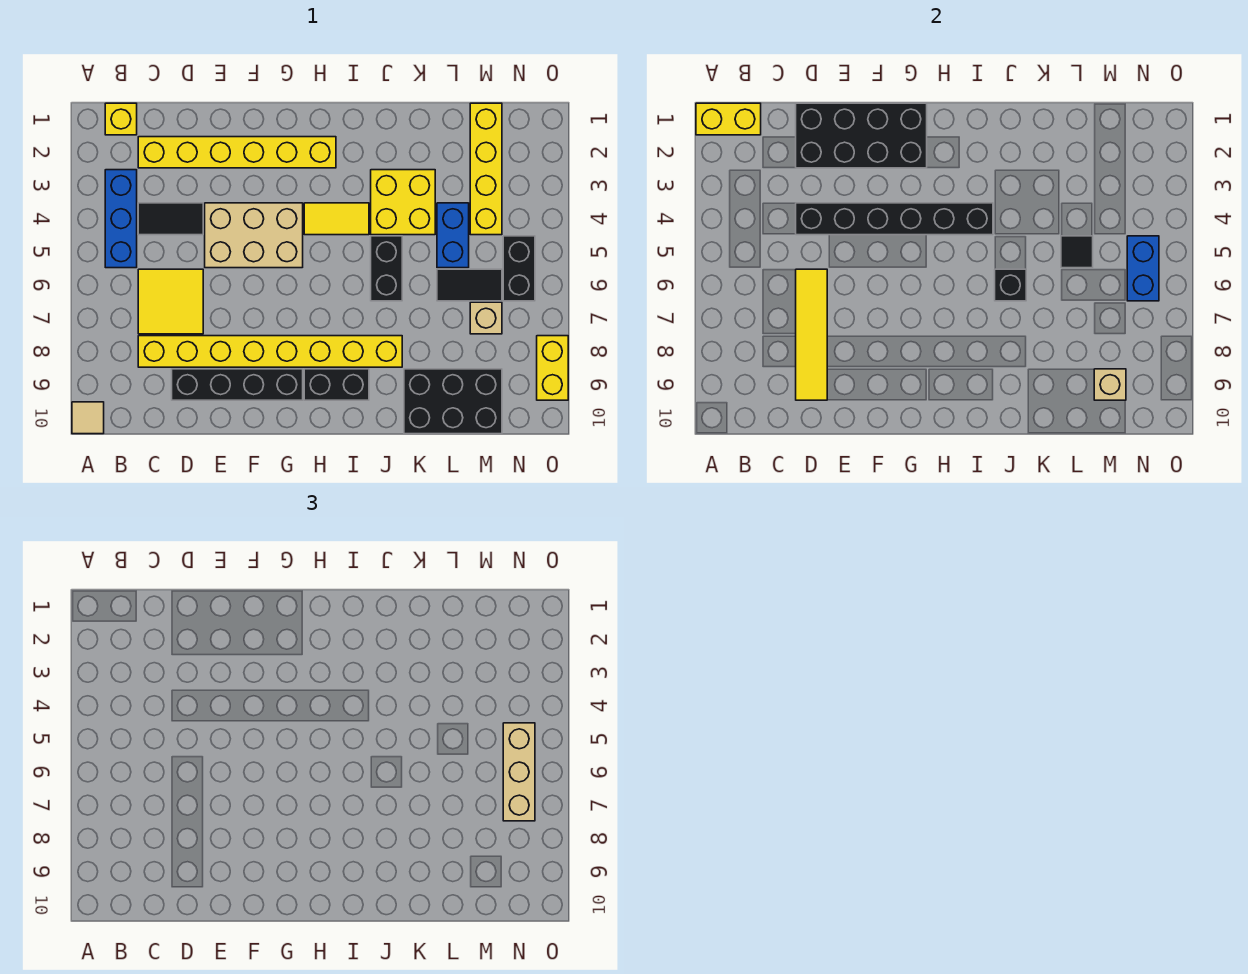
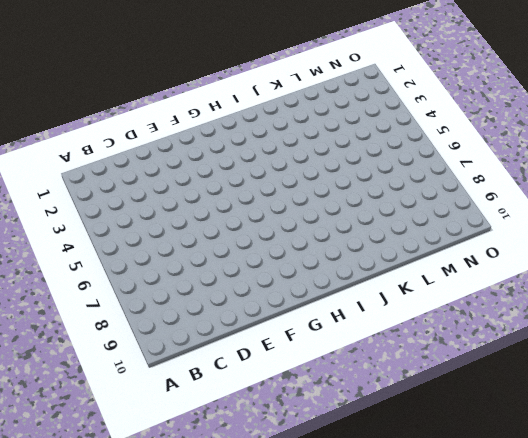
none -> tan tile A10 level 1
none -> yellow brick B1 level 1
none -> blue brick B3:B5 level 1

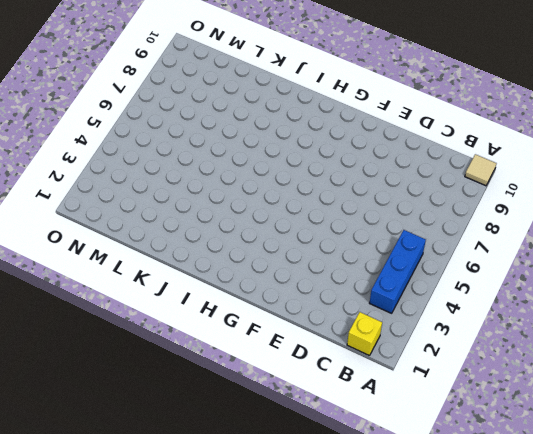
none -> yellow brick C2:H2 level 1
none -> black tile C4:D4 level 1
none -> yellow tile C6:D7 level 1

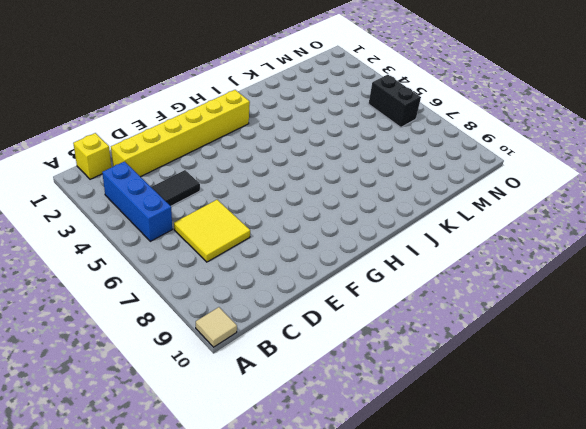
none -> yellow brick C8:J8 level 1
none -> black brick D9:G9 level 1
none -> tan brick E4:G5 level 1

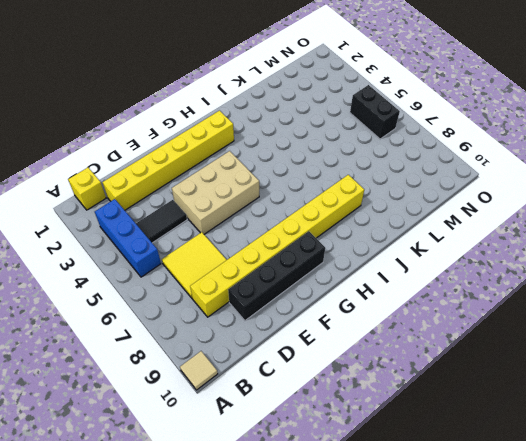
none -> yellow tile H4:I4 level 1
none -> black brick H9:I9 level 1
none -> yellow brick J3:K4 level 1

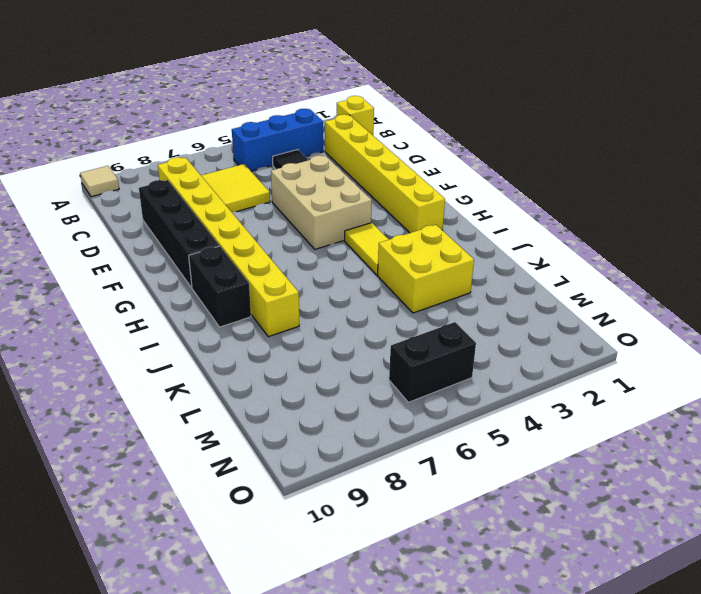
none -> black brick J5:J6 level 1
none -> black brick K9:M10 level 1
none -> blue brick L4:L5 level 1

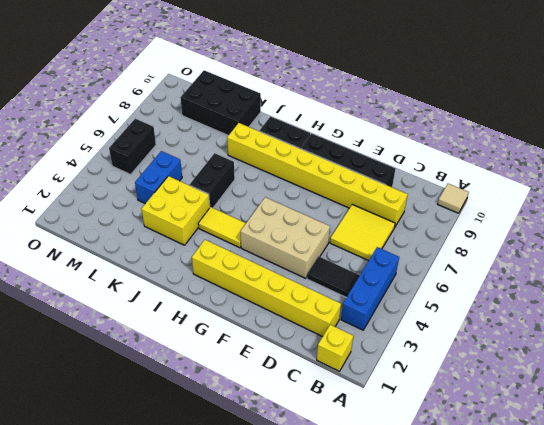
none -> black tile L6:M6 level 1
none -> yellow brick M1:M4 level 1
none -> tan brick M7 level 1

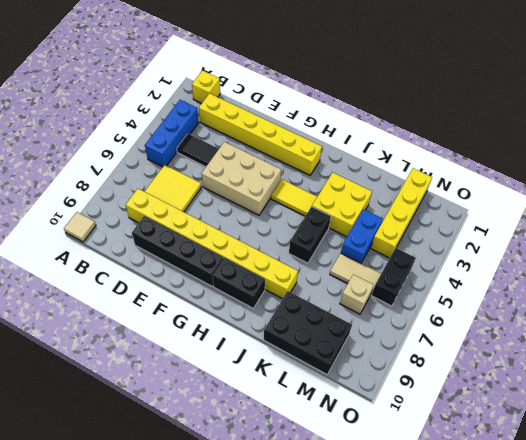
tan tile L6:M6 level 1 -> black tile L6:M6 level 1
none -> yellow brick O8:O9 level 1
none -> yellow brick A1:B1 level 2
none -> black brick D1:G2 level 2

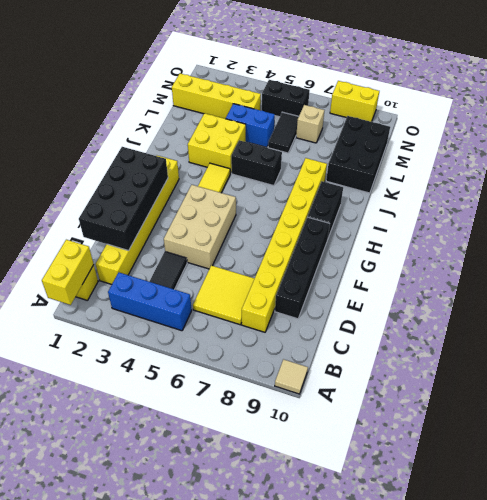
none -> black brick D4:I4 level 2
none -> yellow tile D6:D9 level 2
none -> black brick J6 level 2

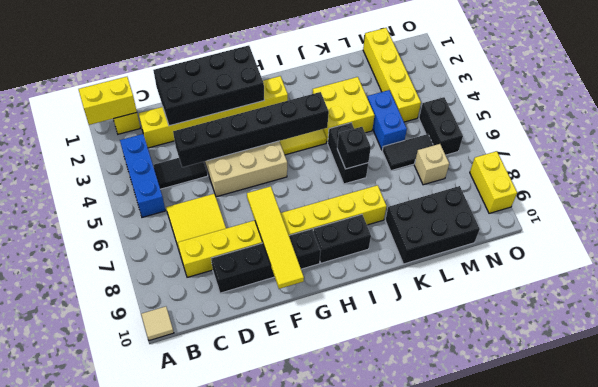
yellow tile F7:F10 level 2 -> yellow tile D6:D9 level 2
none -> black tile L5 level 2
none -> tan brick M9 level 2
none -> blue brick N5:N6 level 2

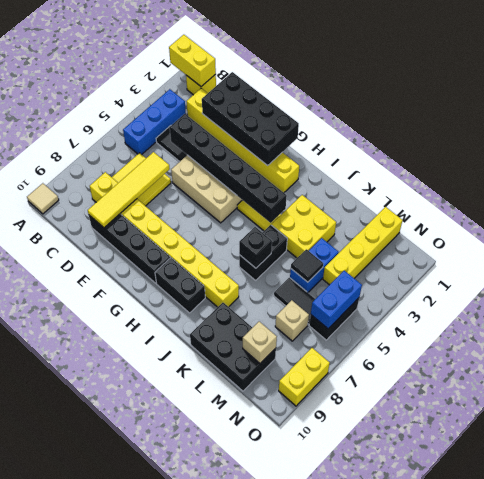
none -> tan brick N5:N7 level 3

